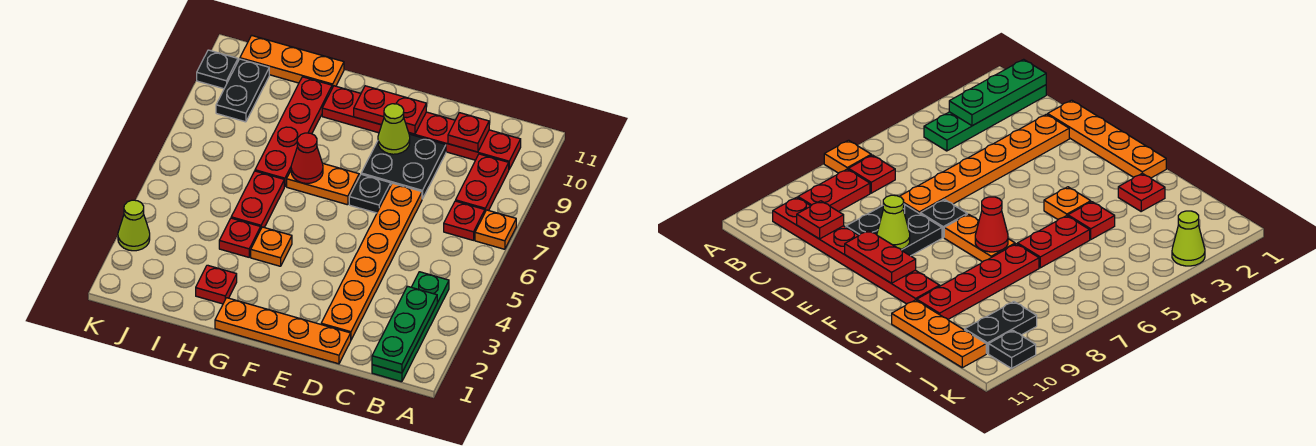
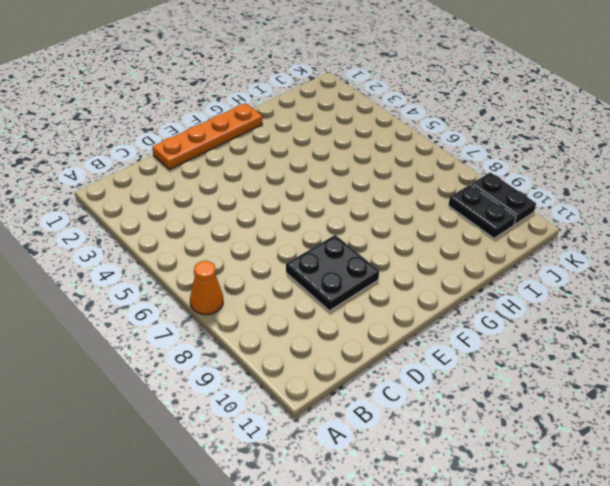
orange cone A7 level 1 -> orange plate A7 level 1
black plate K9:K10 level 1 -> black plate K10 level 1
none -> green plate B1:B4 level 1
none -> red plate B7 level 1
none -> red plate B8:B9 level 1

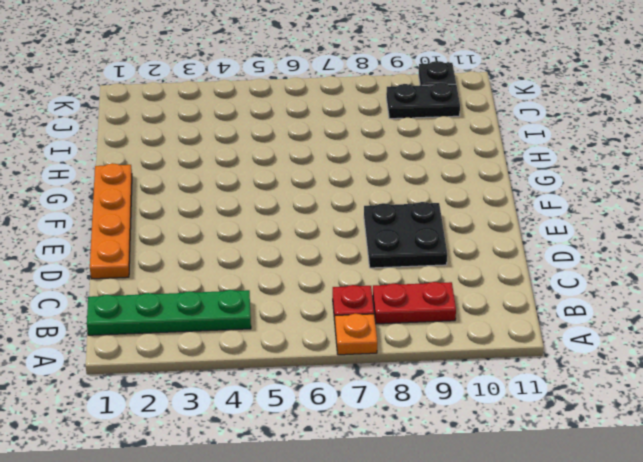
none -> red plate B10:G10 level 1
none -> orange plate D2:D7 level 1
none -> black plate E7 level 1

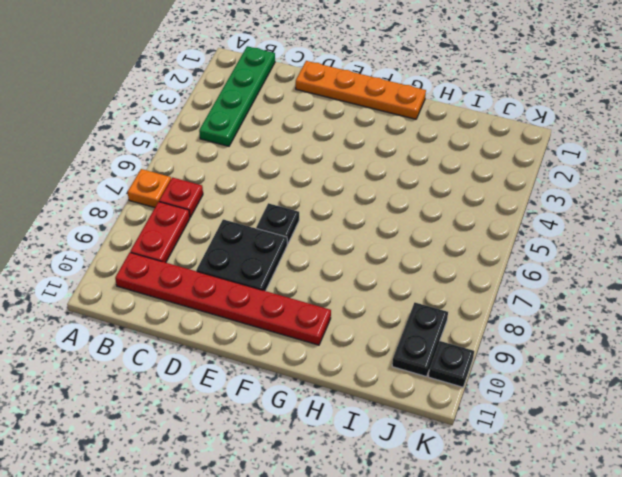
none -> orange plate D2:D7 level 1
none -> orange plate F7:G7 level 1
none -> orange plate G4 level 1

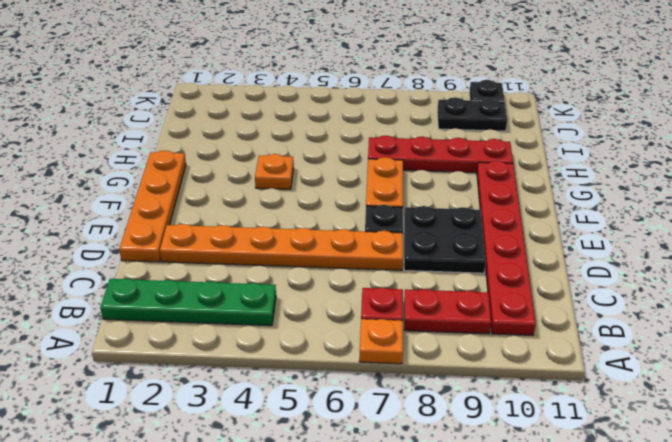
none -> red plate H2 level 1
none -> red plate H4 level 1
none -> red plate H5:H6 level 1

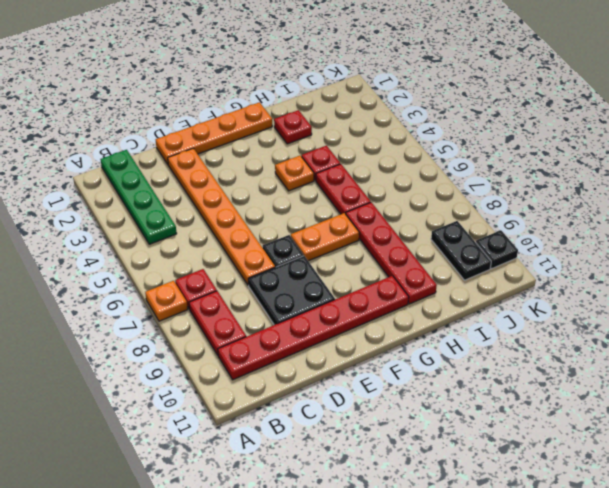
none -> orange plate H11:J11 level 1
none -> lime cone K3 level 1
none -> green plate B1:B3 level 2

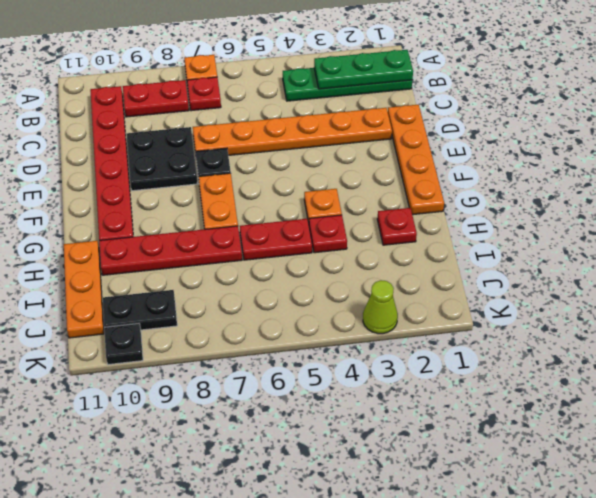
none -> red plate C10 level 2
none -> lime cone E9 level 2
none -> red plate E10:F10 level 2

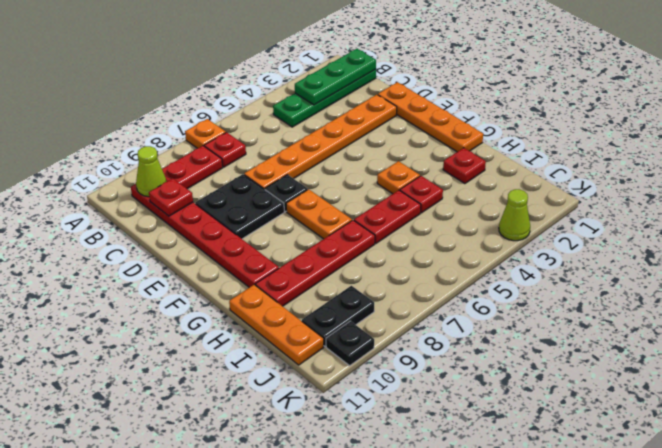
lime cone B10 level 2 -> lime cone E9 level 2
none -> red plate E10:F10 level 2
none -> red cone G7 level 2

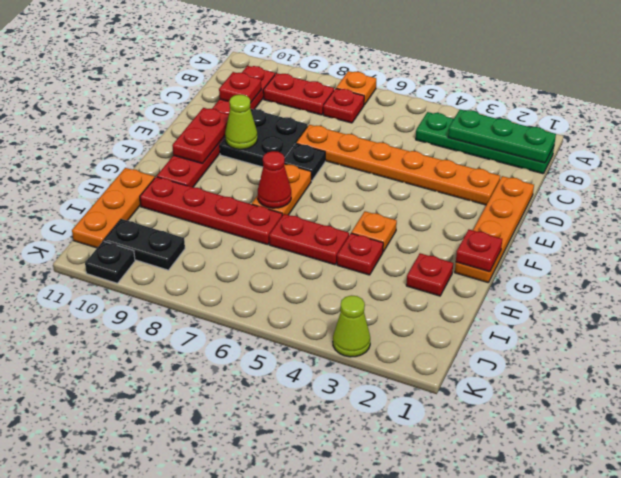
red plate G1 level 2 -> none

